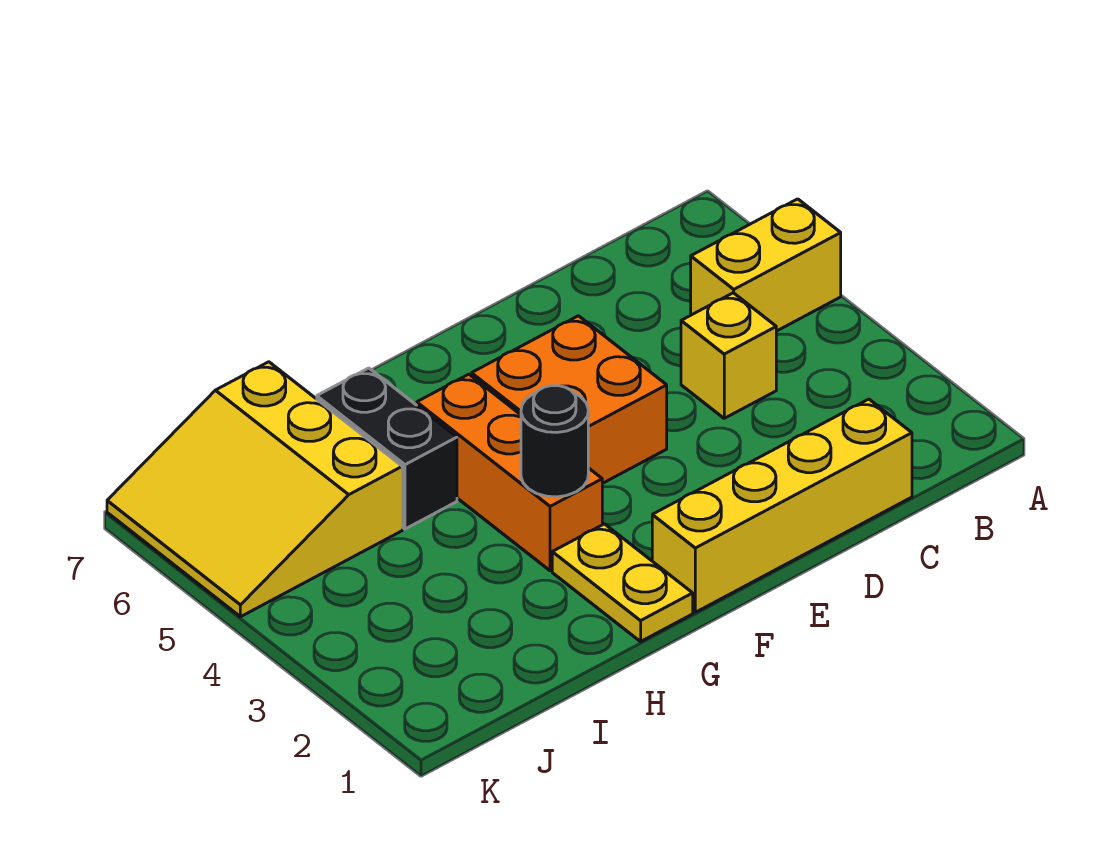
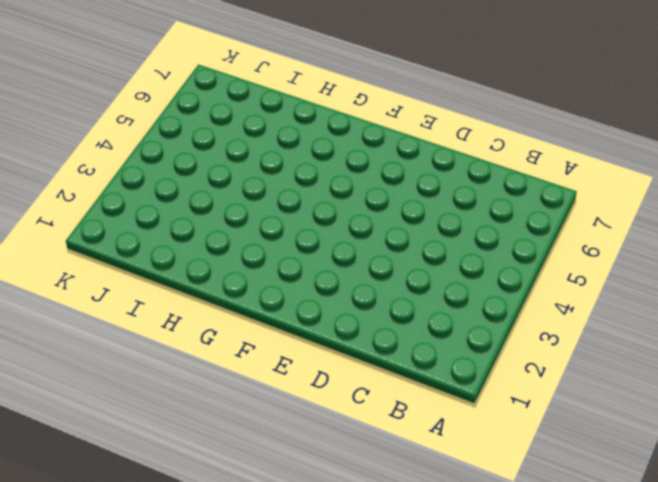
none -> yellow brick A5:B5 level 1
none -> yellow brick C1:F1 level 1

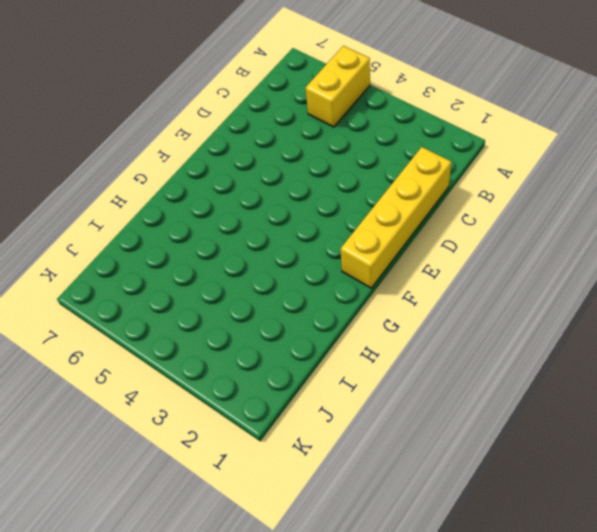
none -> yellow brick C4 level 1
none -> orange brick E4:F5 level 1

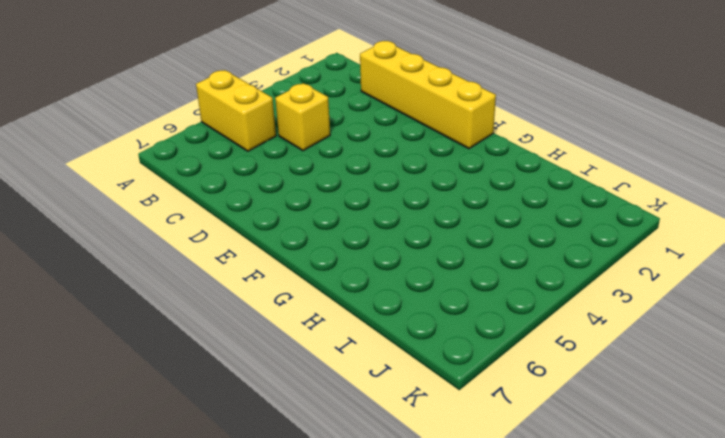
none -> orange brick E4:F5 level 1
none -> yellow plate G1:G2 level 1

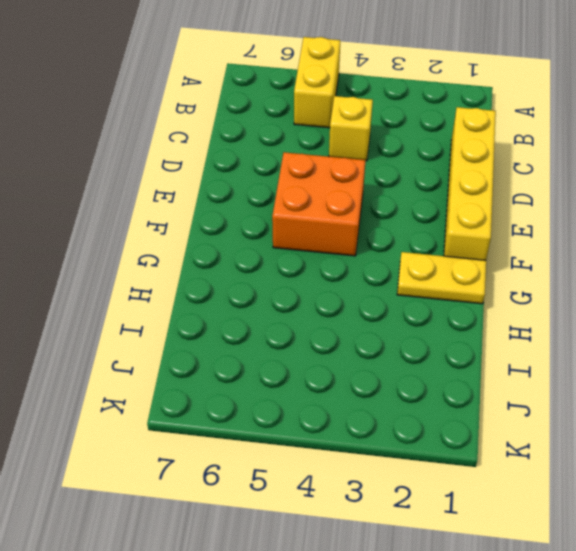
none -> orange brick G3:G5 level 1
none -> black brick H5:H6 level 1

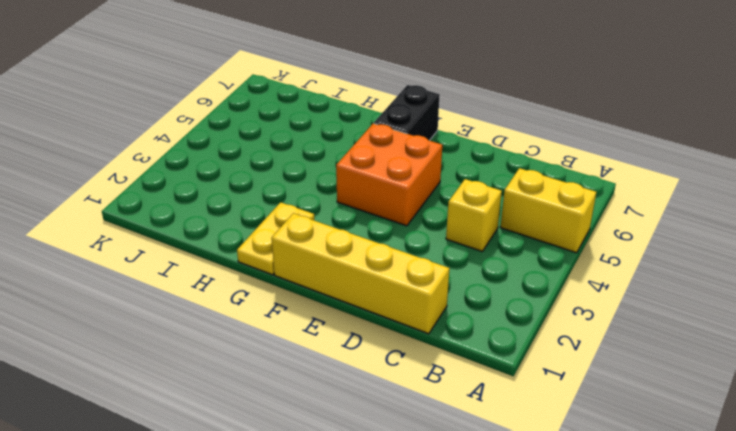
black brick F6:F7 level 1 -> black brick H5:H6 level 1
none -> orange brick G3:G5 level 1
none -> yellow slope I5:K7 level 1 top I

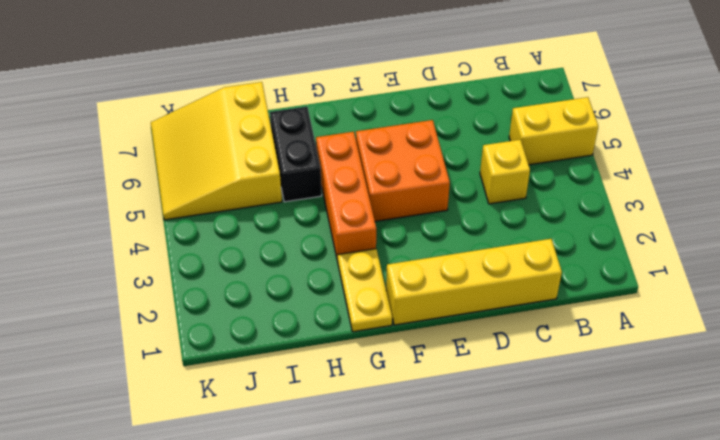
none -> black round brick G3 level 2

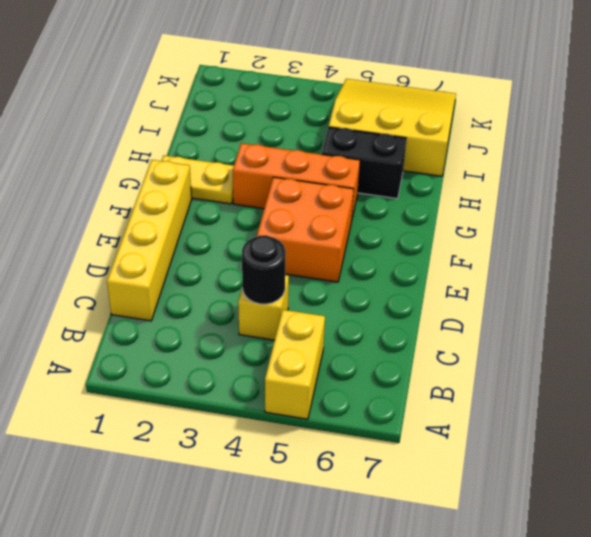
black round brick C4 level 2 -> black round brick G3 level 2

